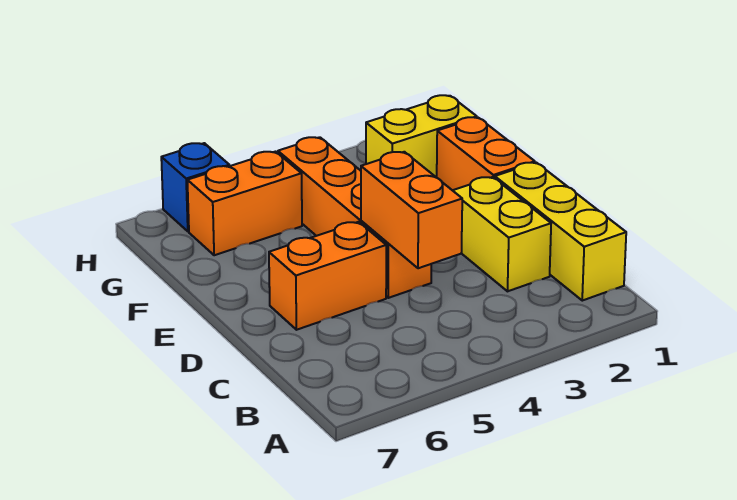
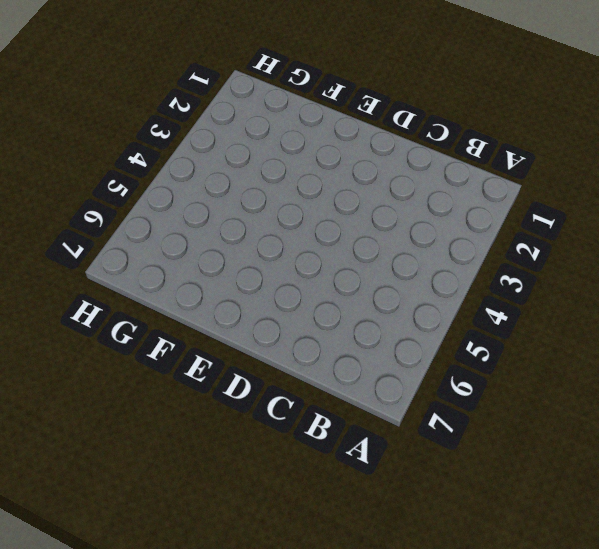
none -> yellow brick B1:D1 level 1
none -> yellow brick C2:D2 level 1

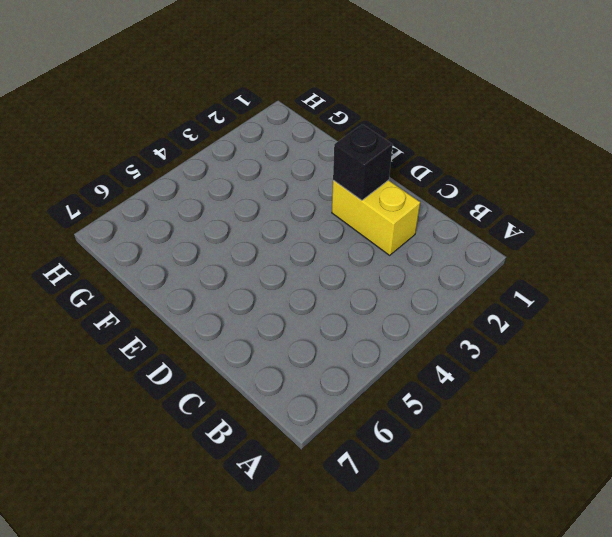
black brick D2 level 2 -> none
none -> yellow brick B1:D1 level 1
none -> orange brick D4:G4 level 1

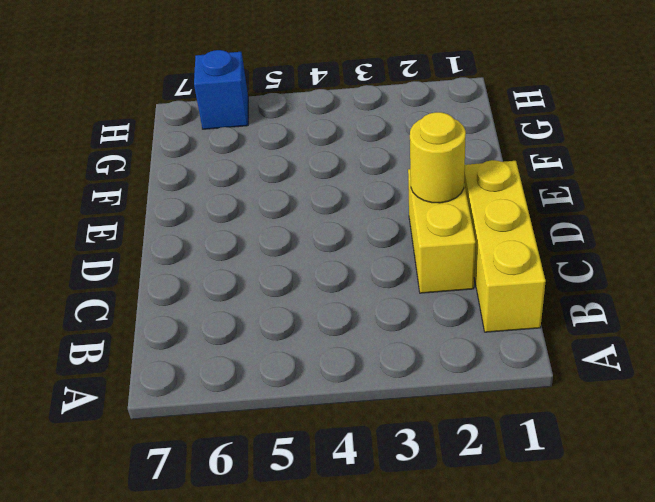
yellow round brick D2 level 2 -> none
none -> orange brick D4:G4 level 1
none -> orange brick D5:D6 level 1

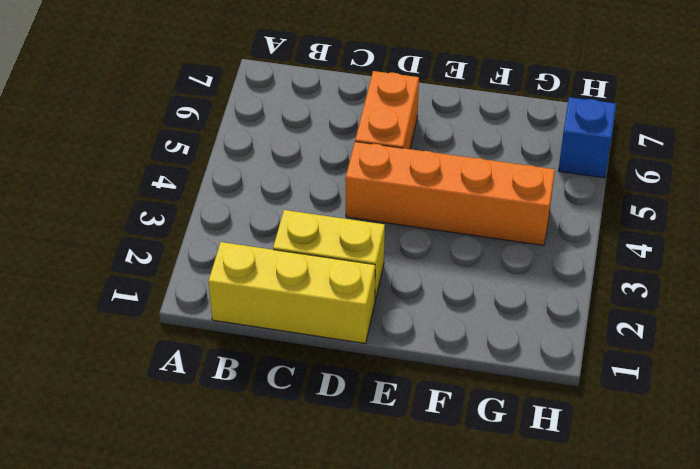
none -> orange brick E1:F1 level 1
none -> yellow brick G1:G2 level 1

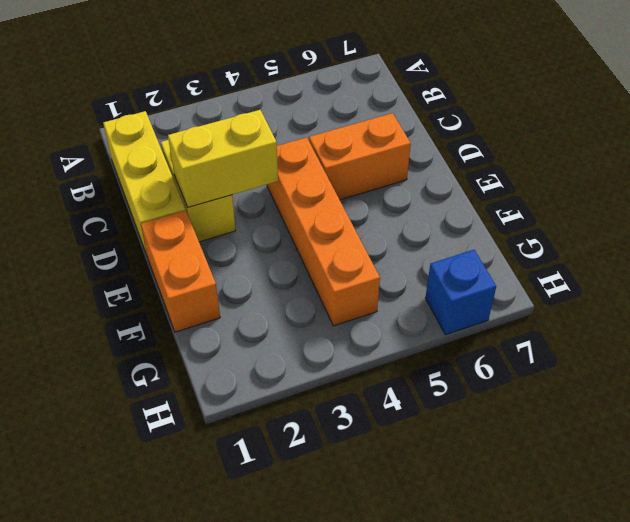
yellow brick D2:D3 level 2 -> yellow brick G1:G2 level 1
none -> orange brick G5:G6 level 1
none -> orange brick C4:D4 level 2

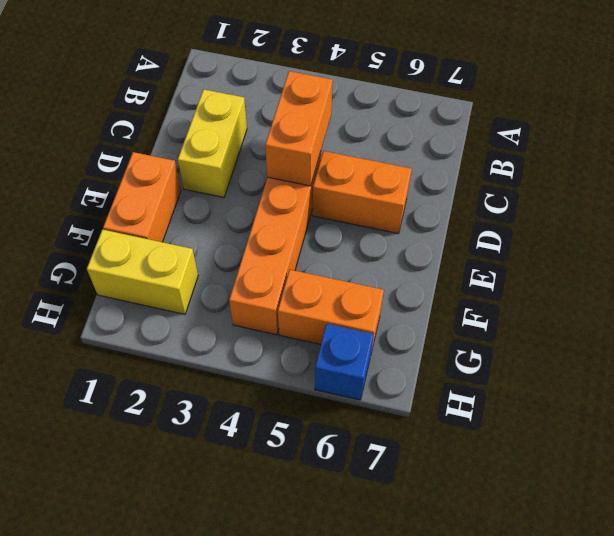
none -> yellow brick B1:D1 level 1

